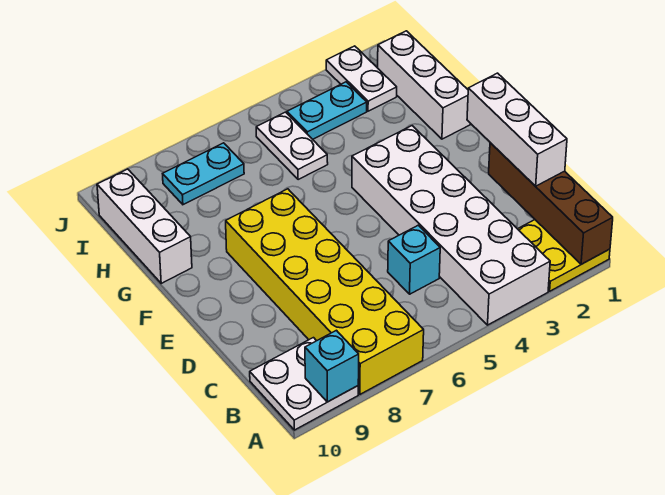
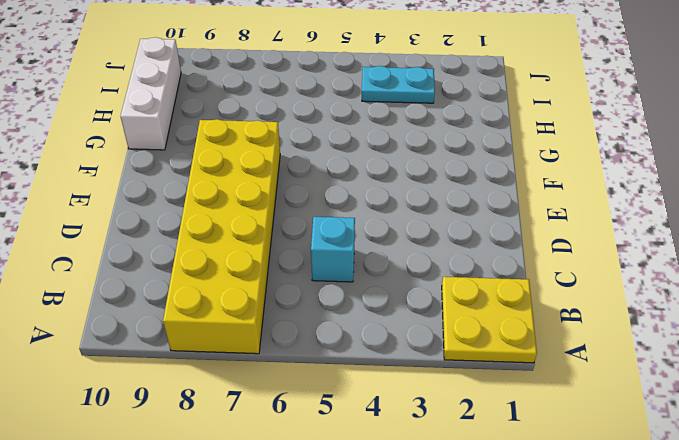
none -> white brick A3:F4 level 1
none -> white plate A9:B10 level 1
none -> white brick G1:I1 level 1

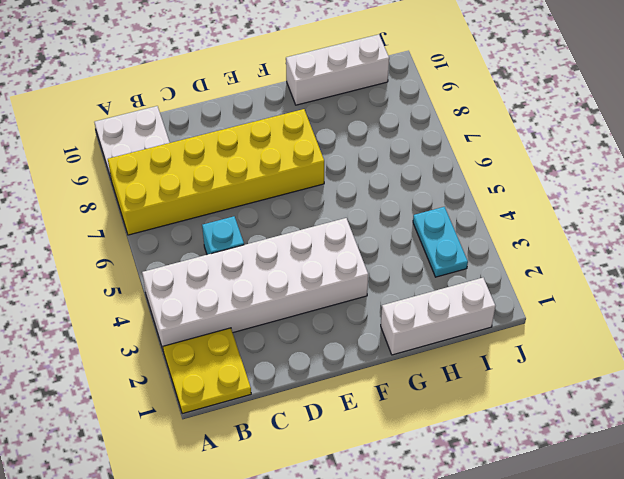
none -> white plate H5:I5 level 1
none -> white plate I2:J2 level 1
none -> cyan plate I7:I8 level 1

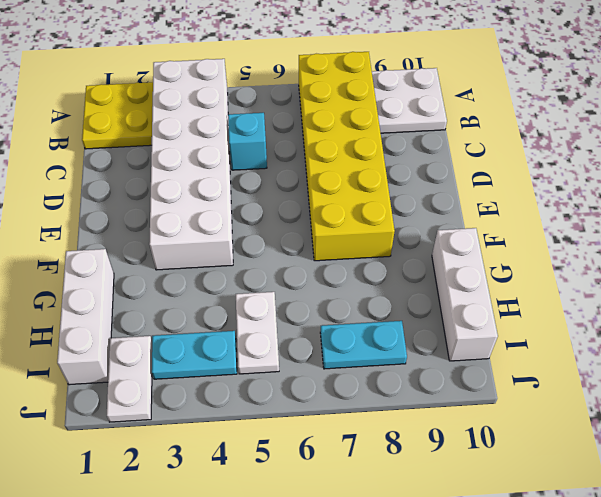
none -> brown brick A1:D1 level 2
none -> cyan brick A9 level 2
none -> white brick C1:E1 level 3

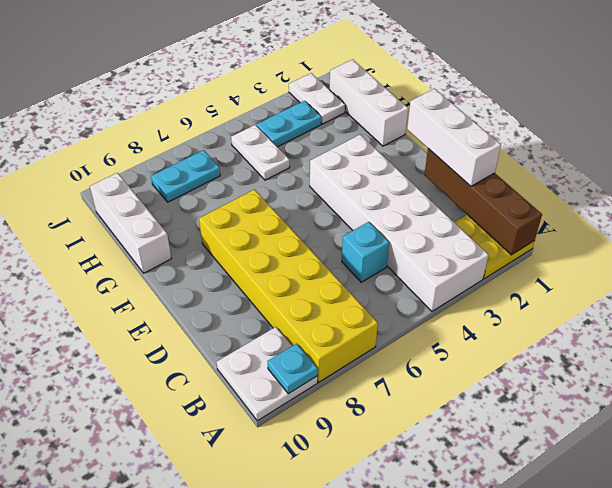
cyan plate A9 level 2 -> cyan brick A9 level 2

